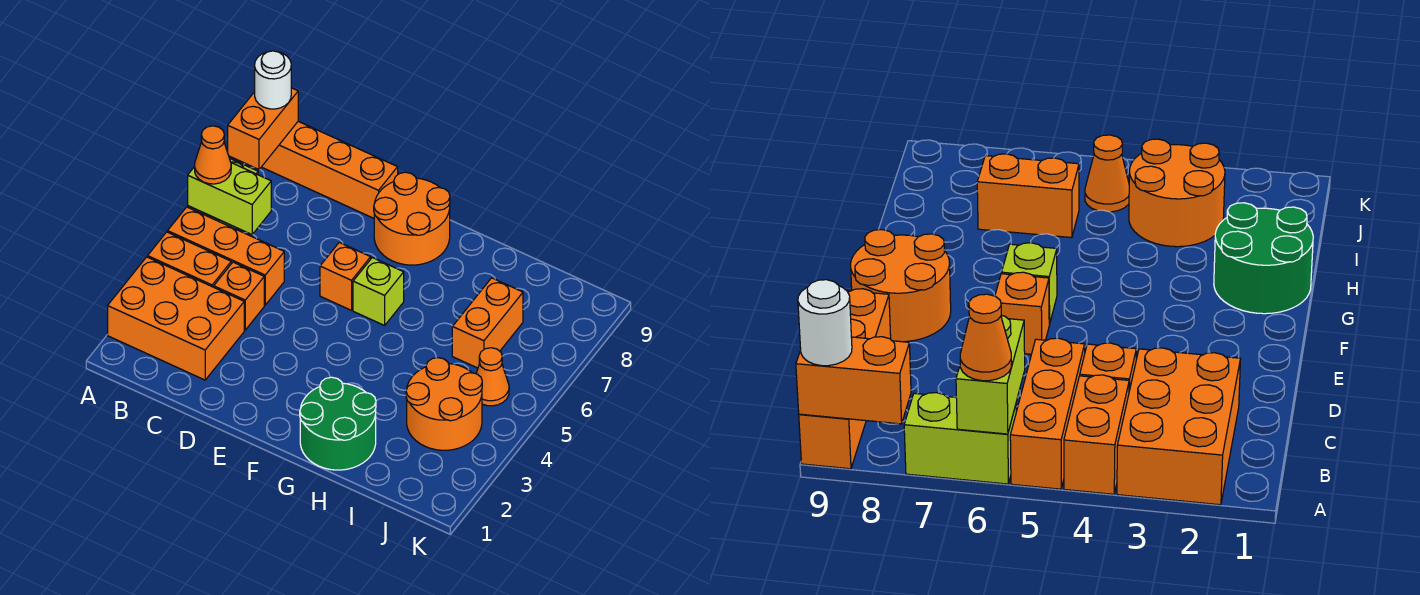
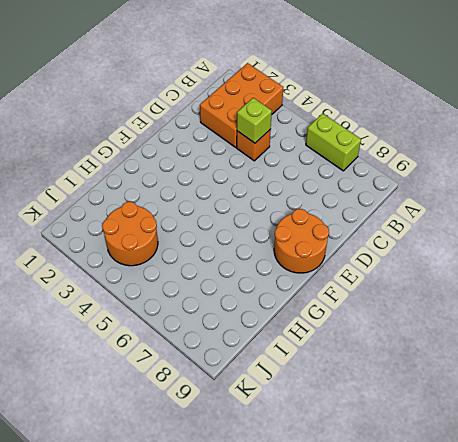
lime brick C4 level 2 -> lime brick F6 level 1
none -> orange brick A4:B4 level 1
none -> orange brick A5:C5 level 1
none -> orange brick A9:D9 level 1

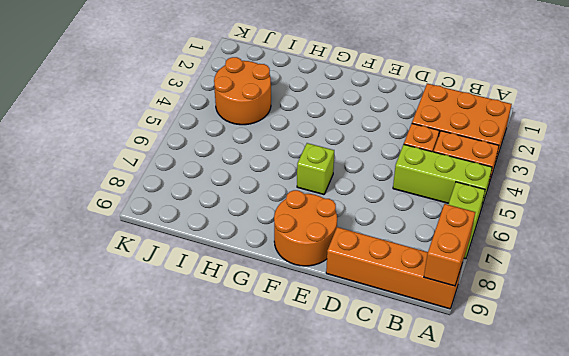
lime brick A5:C5 level 1 -> orange brick A5:C5 level 1
none -> orange brick E6 level 1
none -> green round brick G1:H2 level 1
none -> orange brick I6:I7 level 1

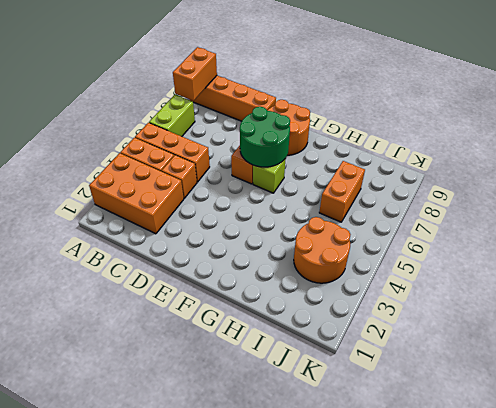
green round brick E6:F7 level 2 -> green round brick G1:H2 level 1
none -> orange cone J5 level 1
none -> lime brick A6:B6 level 2
none -> orange cone A6 level 3

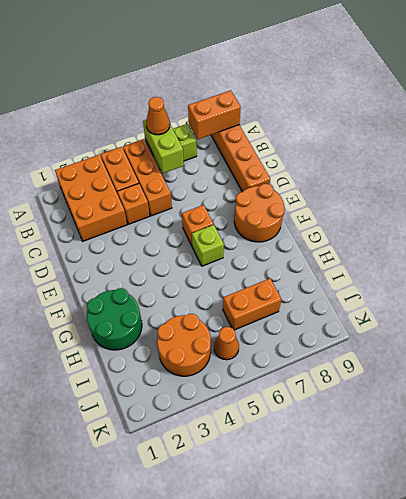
none -> white round brick A9 level 3

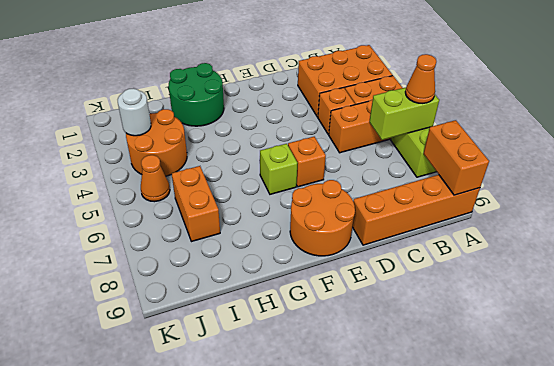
white round brick J3 level 2 -> white round brick A9 level 3

